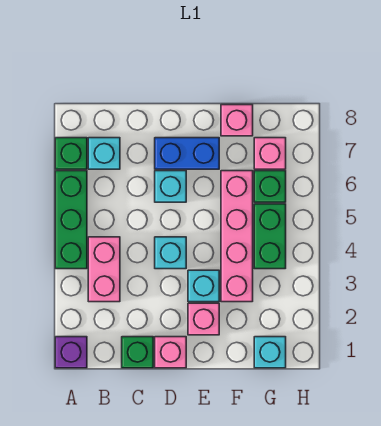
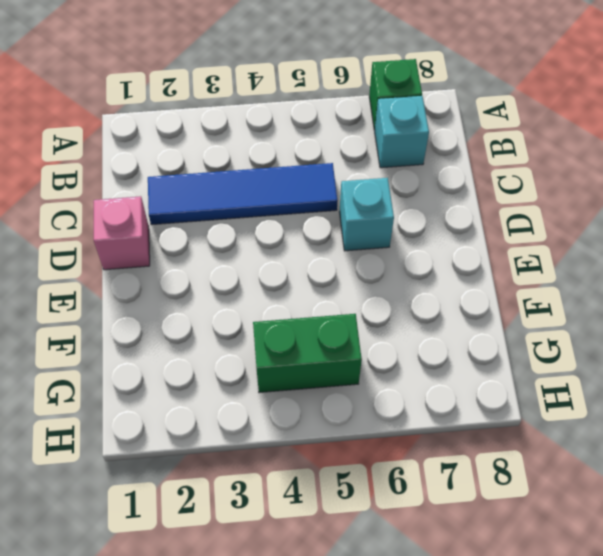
blue tile C2:C5 level 1 -> none
none -> purple brick A1 level 1
none -> green brick A4:A6 level 1
none -> pink brick B3:B4 level 1

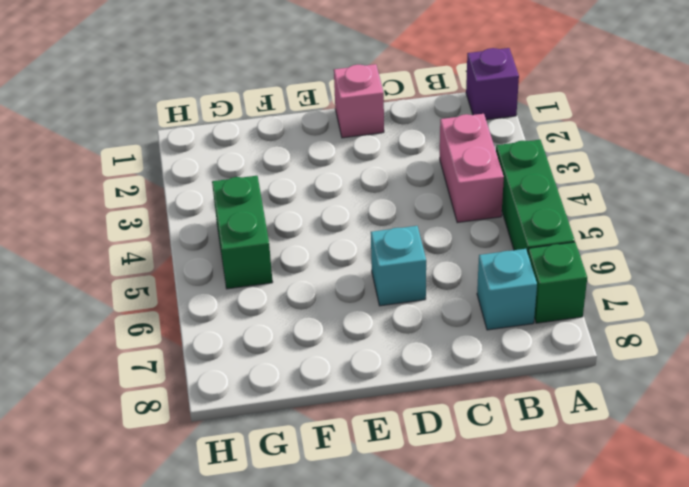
none -> green brick C1 level 1
none -> cyan brick D4 level 1
none -> blue brick D7:E7 level 1

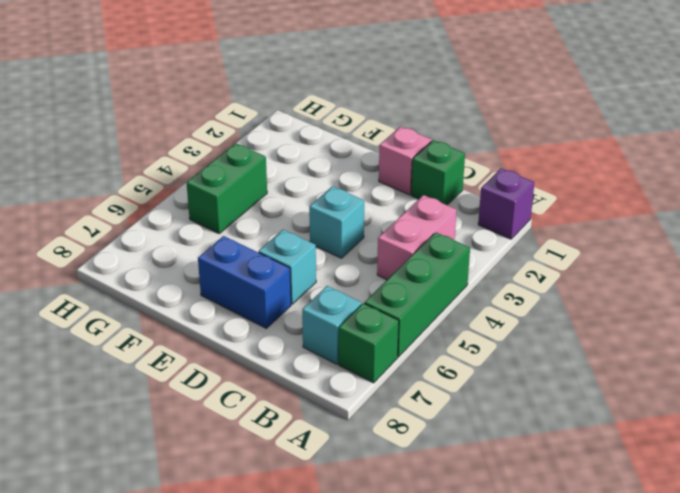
none -> pink brick E2 level 1
none -> cyan brick E3 level 1
none -> pink brick F3:F6 level 1

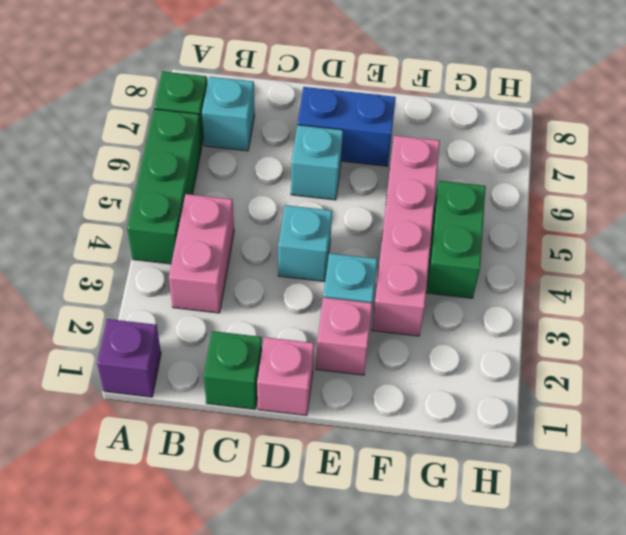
none -> pink brick F8 level 1
none -> cyan brick G1 level 1
none -> green brick G6 level 1

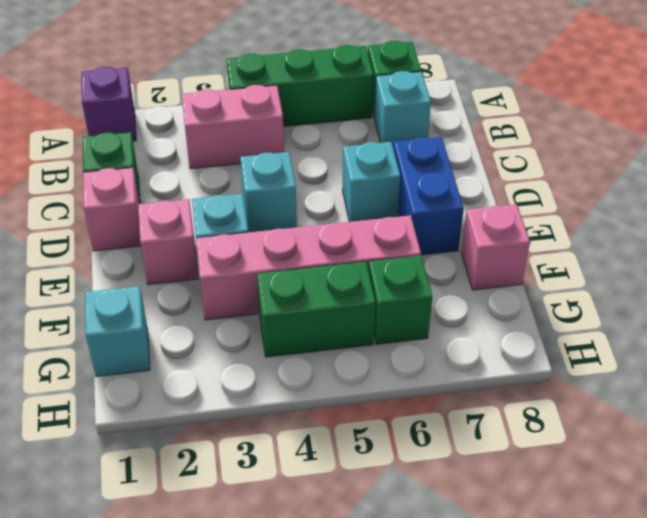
none -> pink brick G7 level 1

